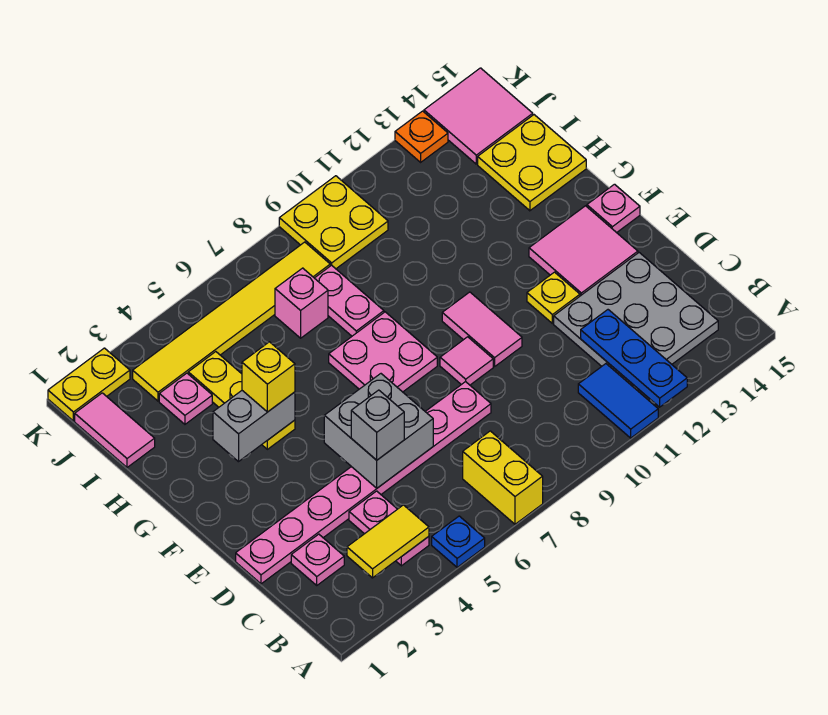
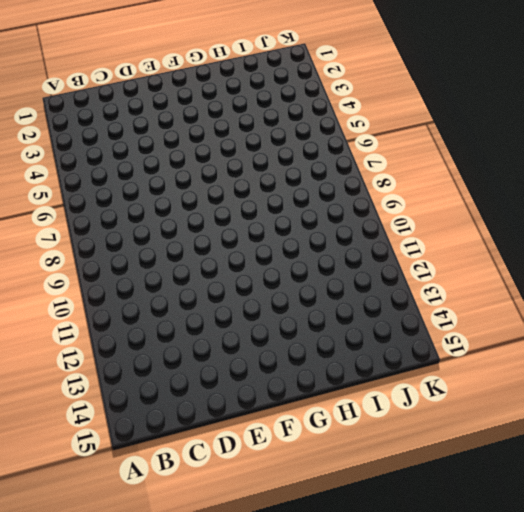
none -> blue plate A5 level 1
none -> yellow brick A7:B7 level 1
none -> blue tile A11:B11 level 1
none -> pink plate B4:C4 level 1

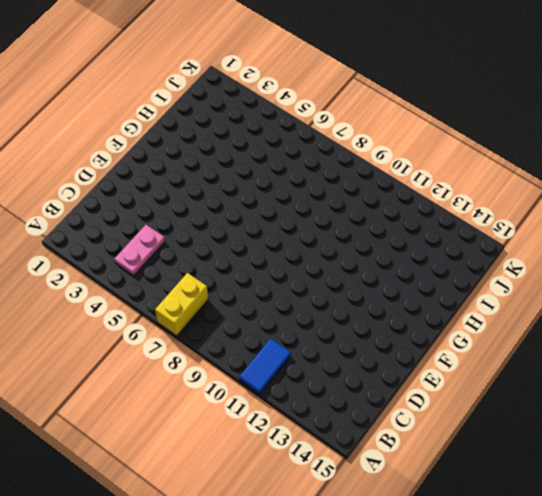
none -> blue plate A5 level 1
none -> grey plate B12:D14 level 1
none -> pink plate C2 level 1
none -> pink plate D1:D8 level 1

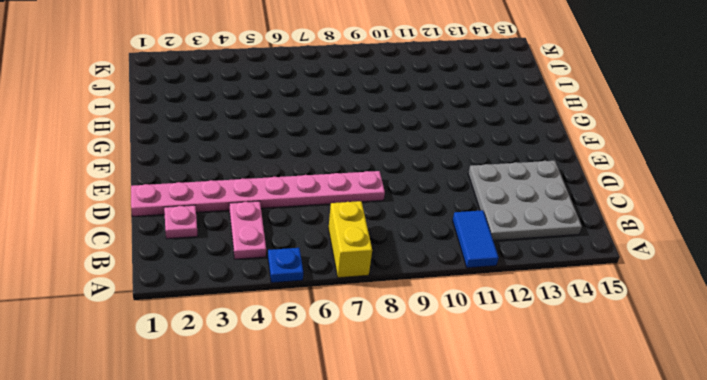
none -> pink tile E9 level 1
none -> pink tile E10:F10 level 1
none -> yellow plate E12 level 1
none -> pink tile E13:F14 level 1

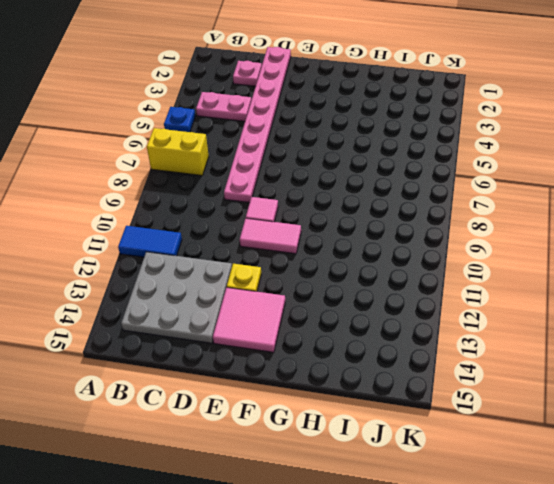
none -> pink plate F7:G8 level 1
none -> pink plate F15 level 1
none -> yellow plate G4:I4 level 1
none -> pink plate H8:I8 level 1

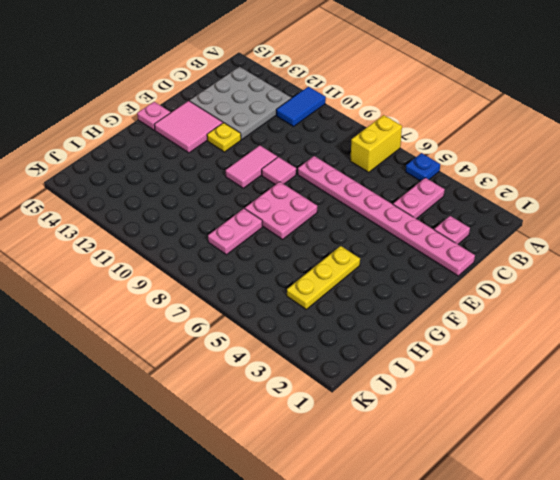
none -> yellow plate H14:I15 level 1
none -> pink tile I1:J1 level 1
none -> pink plate I3 level 1
none -> pink brick I7 level 1

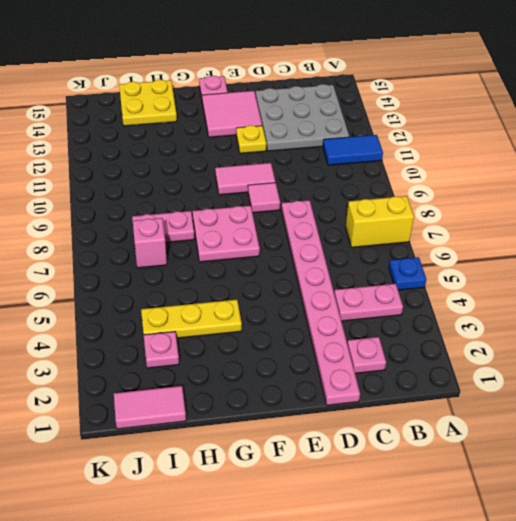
none -> yellow tile J3:J8 level 1
none -> yellow plate J9:K10 level 1
none -> pink tile J14:K15 level 1
none -> yellow plate K1:K2 level 1

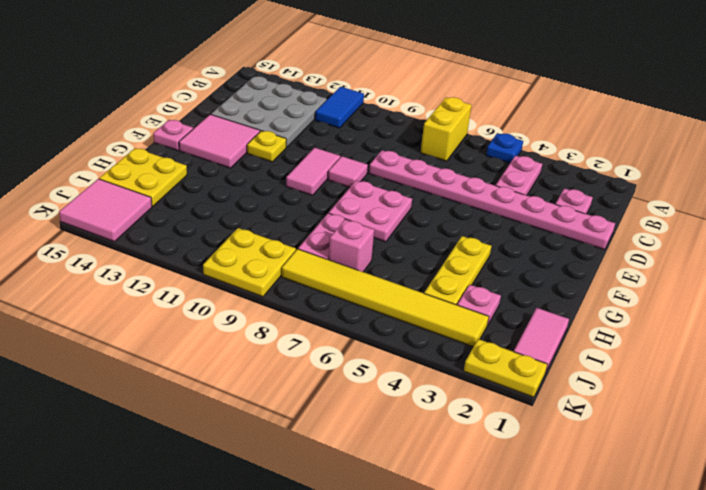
none -> orange plate K13 level 1
none -> blue plate A12:C12 level 2
none -> yellow tile B3:B4 level 2
none -> grey brick D5:E6 level 2

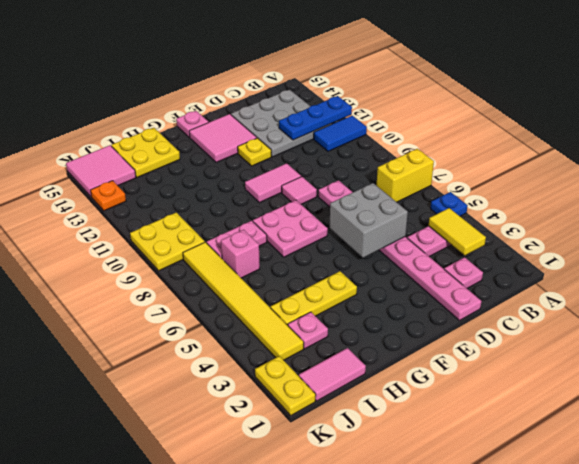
none -> grey brick G3:G4 level 2
none -> grey brick D5 level 3
none -> yellow brick G4 level 3

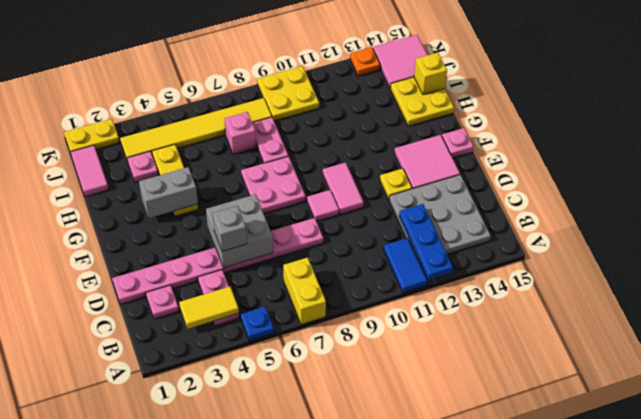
yellow brick I15 level 2 -> yellow brick G4 level 3

